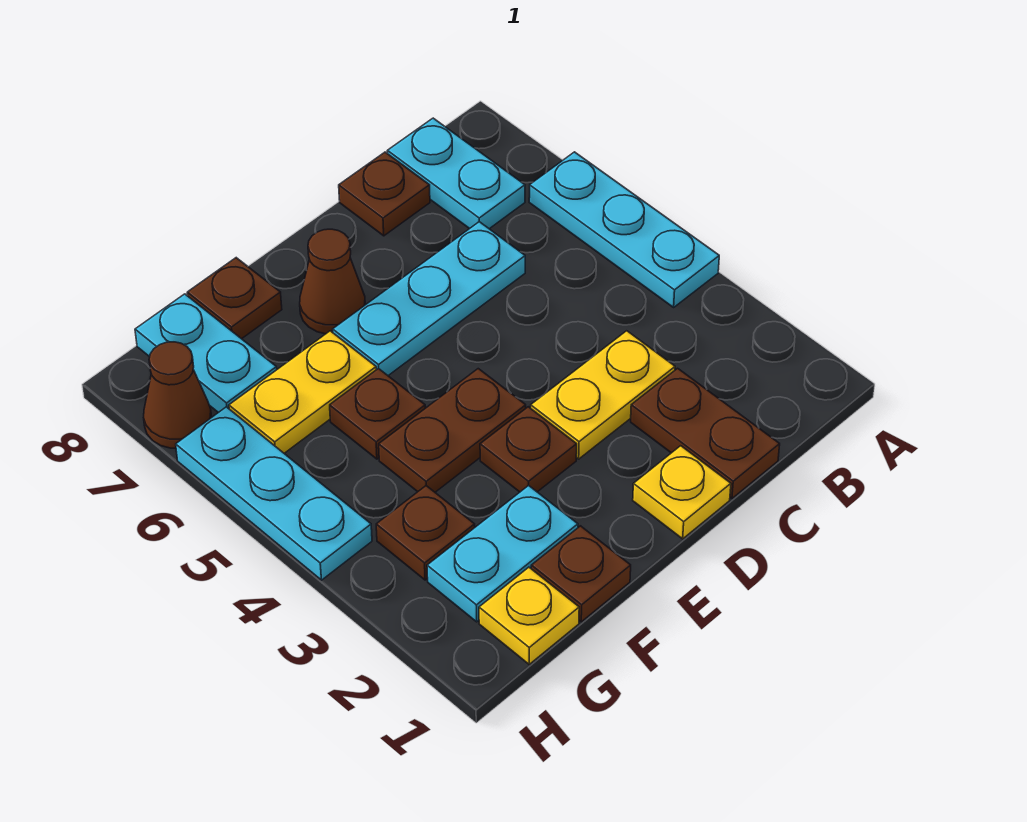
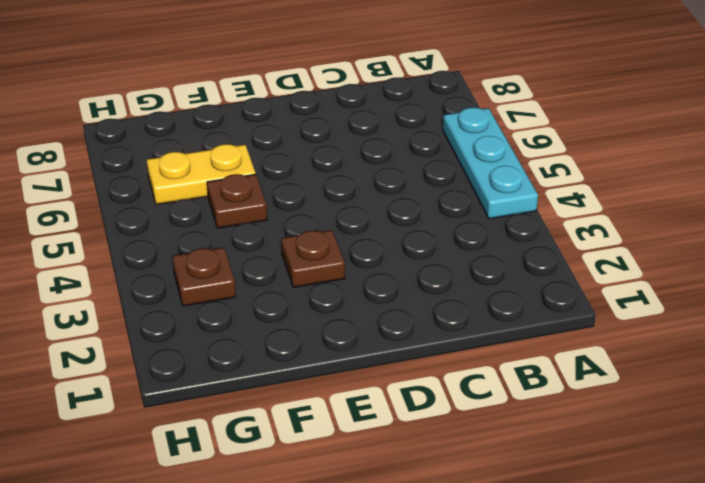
none -> cyan plate B7:B8 level 1
none -> brown plate C1:C2 level 1
none -> yellow plate C3:D3 level 1

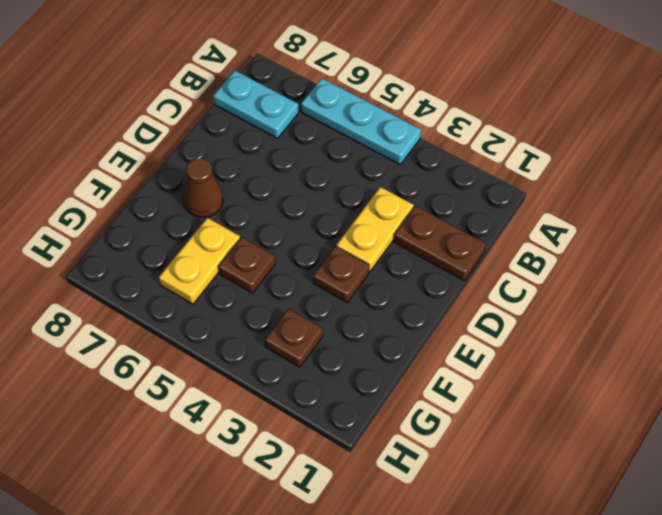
none -> cyan plate C6:E6 level 1
none -> brown plate C8 level 1
none -> yellow plate D1 level 1

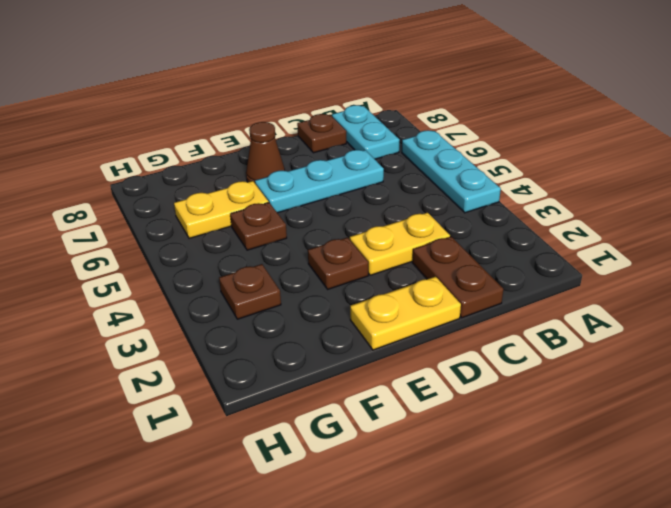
yellow plate D1:E1 level 1 -> yellow plate D1 level 1
none -> brown plate E4:F4 level 1
none -> brown plate F1 level 1
none -> cyan plate F2:G2 level 1

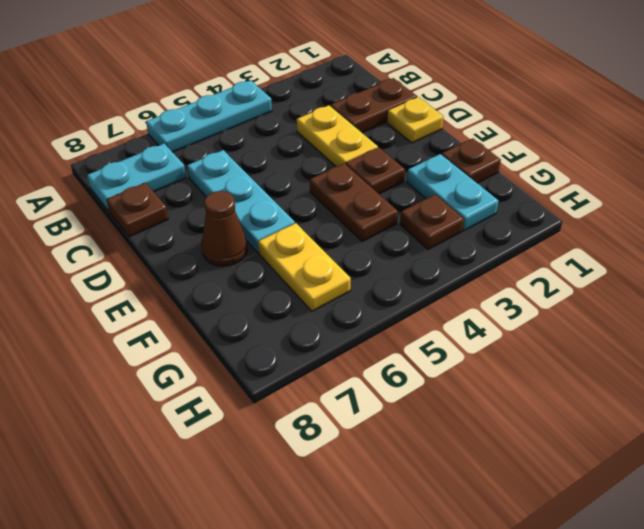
none -> brown plate F5 level 1
none -> brown plate F8 level 1
none -> yellow plate G1 level 1

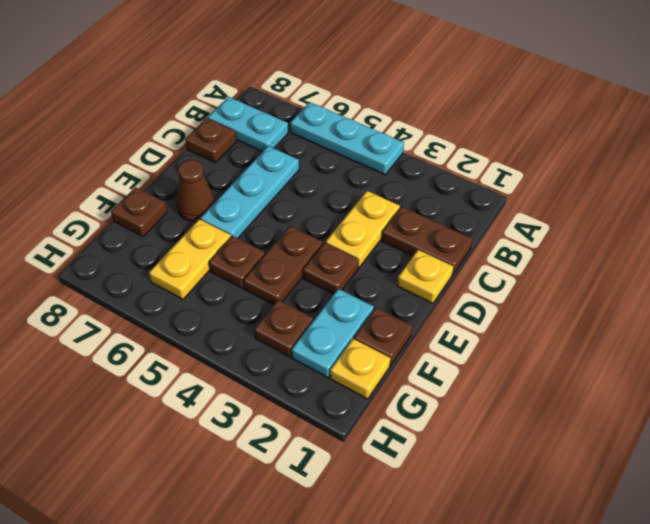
none -> cyan plate G7:G8 level 1
none -> cyan plate H4:H6 level 1
none -> brown cone H7 level 1

